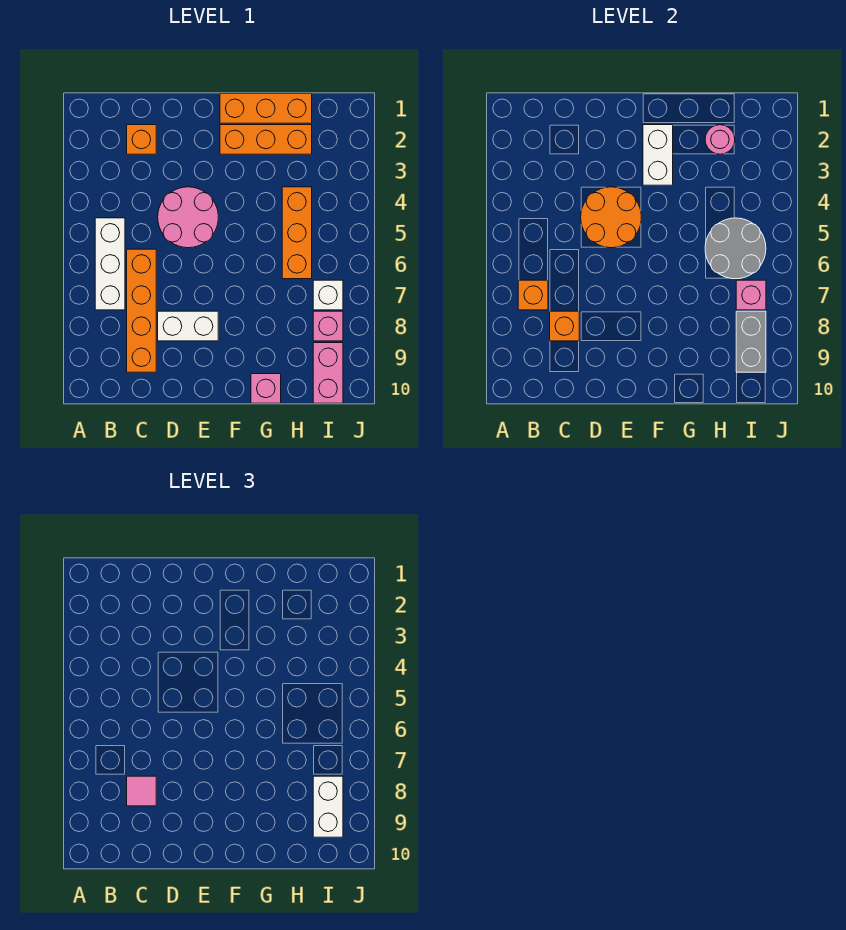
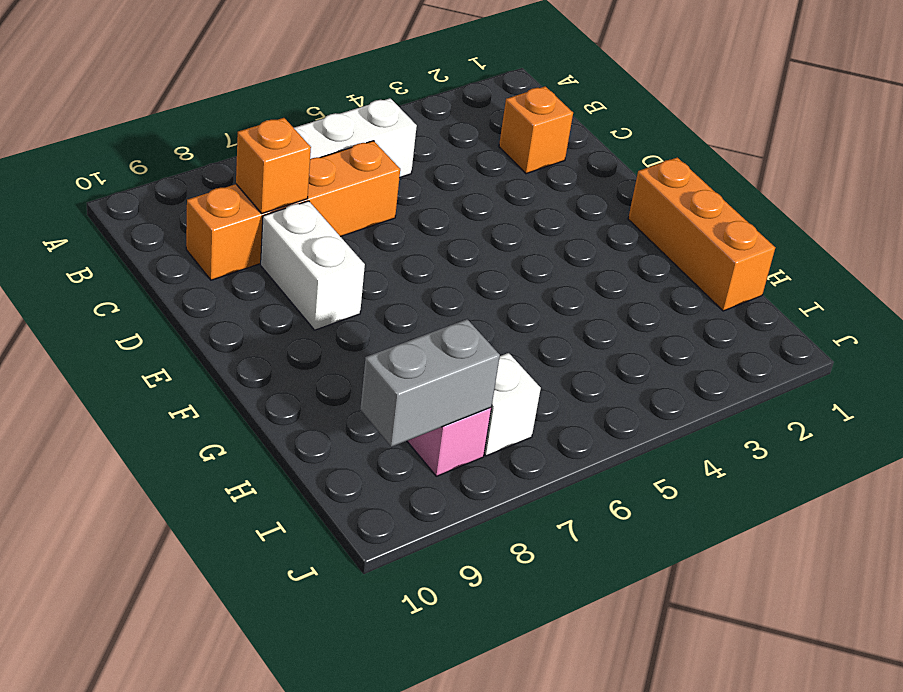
none -> pink round brick D4:E5 level 1
none -> orange brick F2:H2 level 1
none -> pink brick G10 level 1

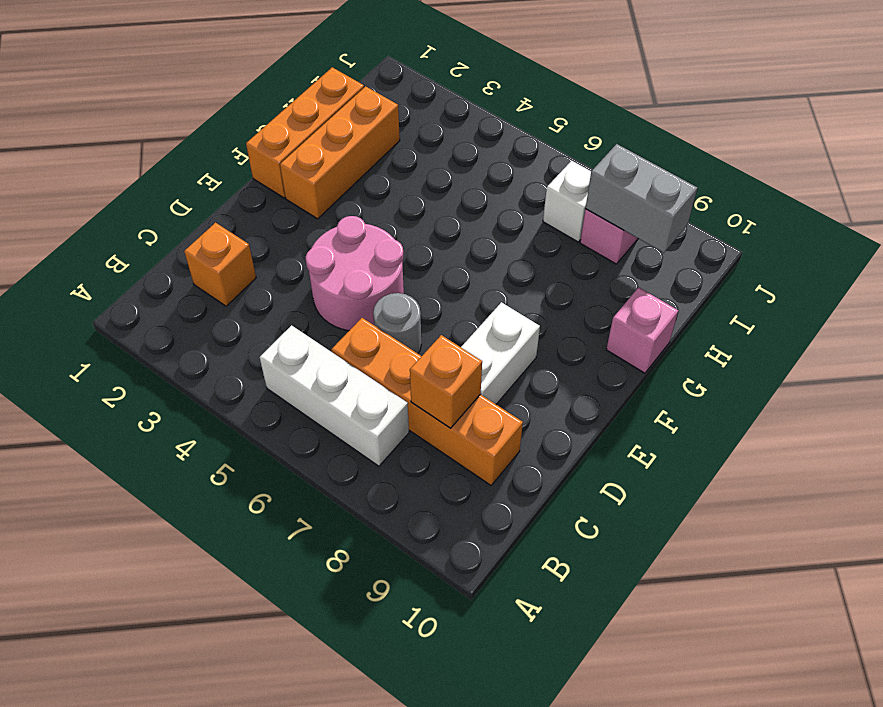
grey round brick D6 level 1 -> none
none -> orange brick H4:H6 level 1
none -> pink brick I9:I10 level 1
none -> orange brick B7 level 2

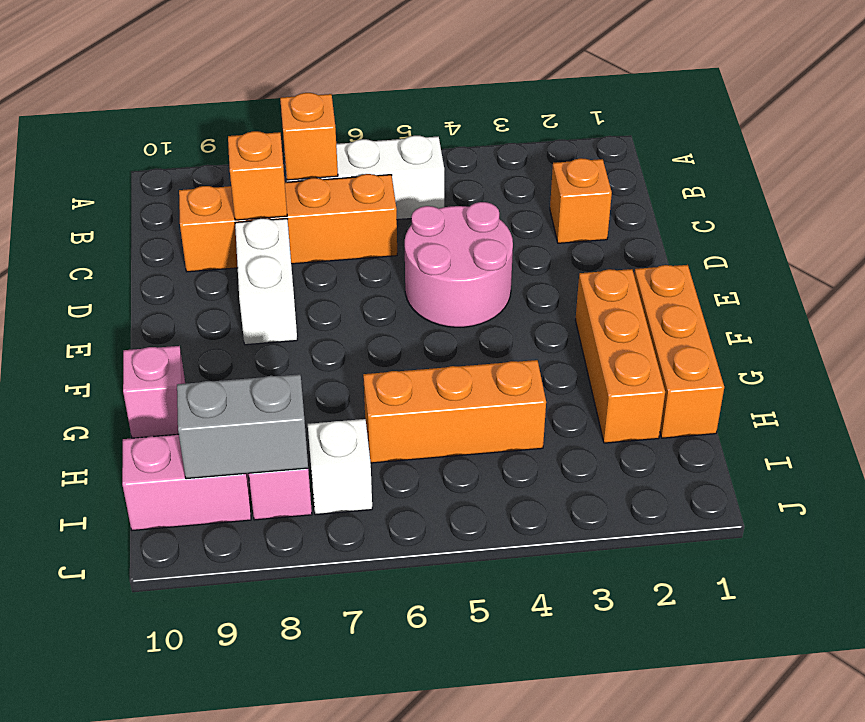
none -> orange round brick D4:E5 level 2
none -> white brick F2:F3 level 2
none -> pink round brick H2 level 2

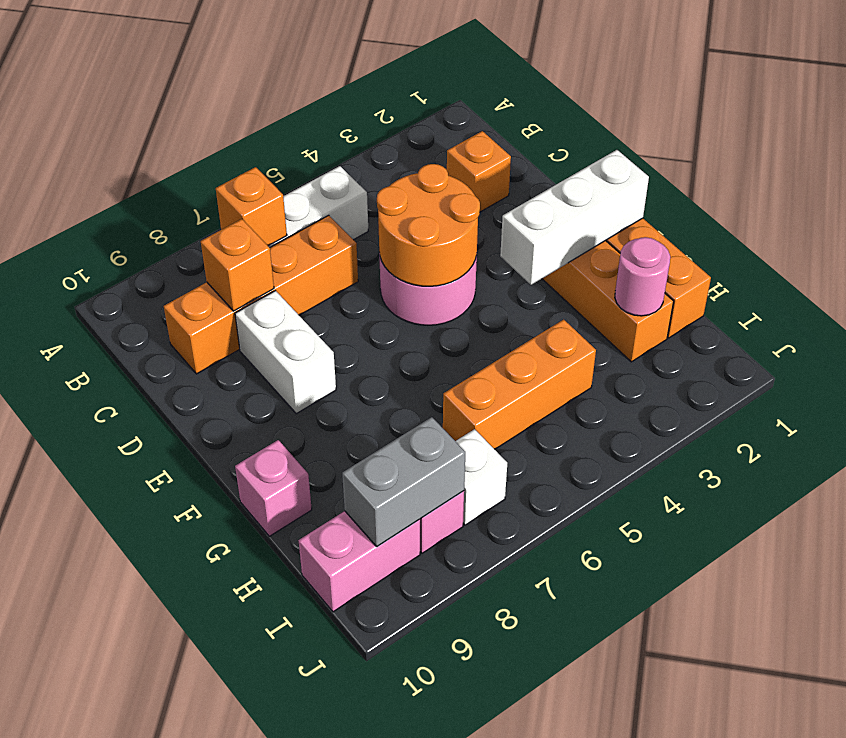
white brick F1:F3 level 2 -> white brick F2:F3 level 2
none -> grey round brick H5:I6 level 2
none -> pink brick I7 level 2
none -> pink tile C8 level 3

